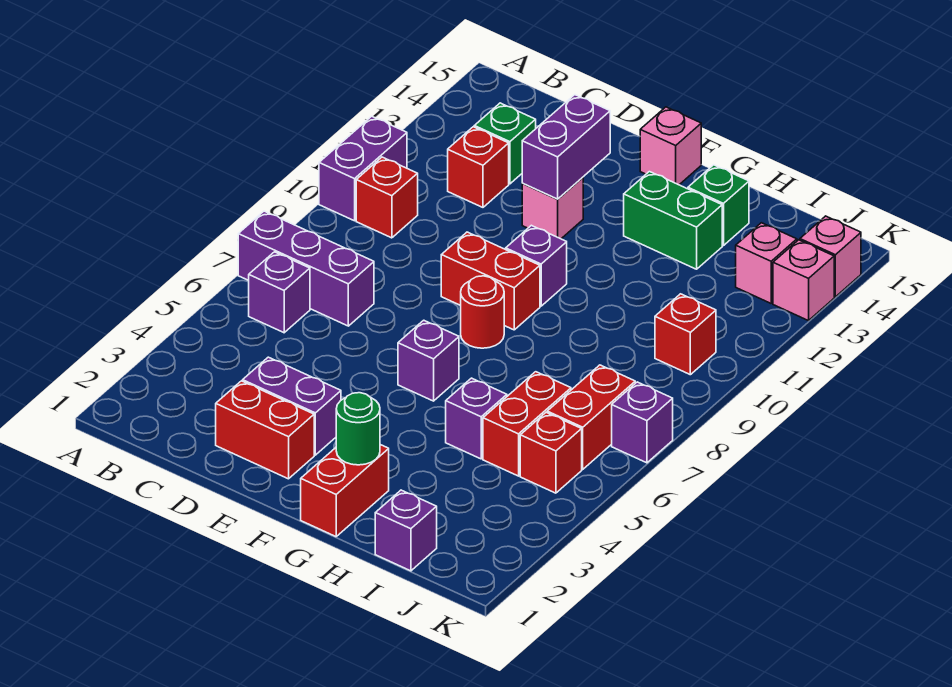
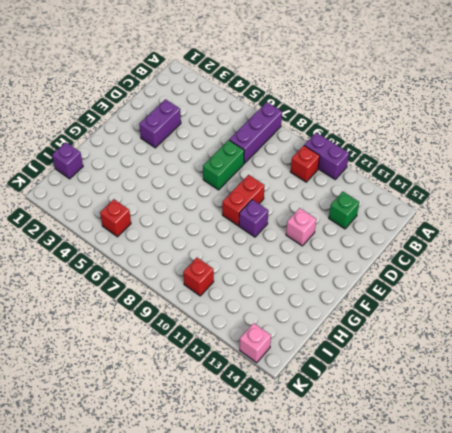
green brick D7:E7 level 1 -> green brick G13:H13 level 1
none -> purple brick B6 level 1
none -> red brick C12 level 1
none -> red brick D2:E2 level 1

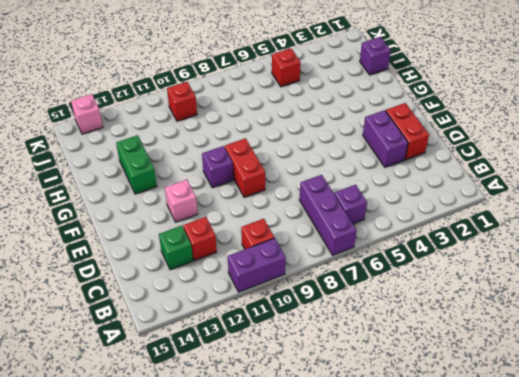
none -> purple brick F6 level 1
none -> red round brick F8 level 1
none -> pink brick F15 level 1

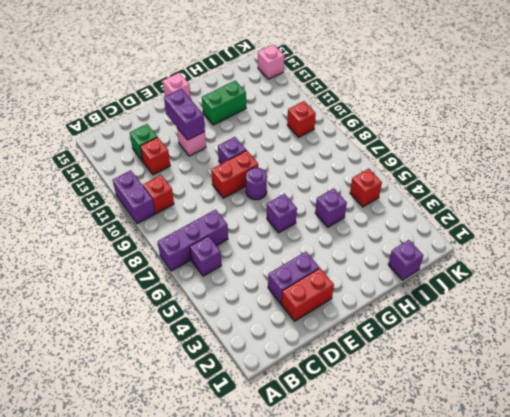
purple round brick F8 level 1 -> red round brick F8 level 1
none -> red brick G1:G2 level 1
none -> green brick H14 level 1
none -> red brick I5:I6 level 1

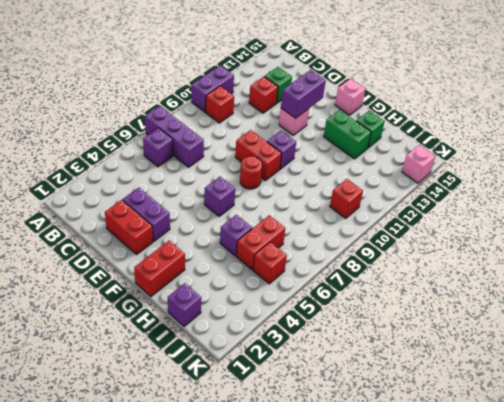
none -> red brick J6:J7 level 1
none -> pink brick J13 level 1
none -> purple brick K7 level 1

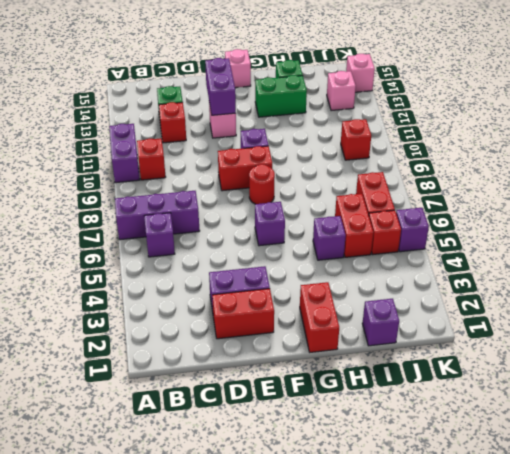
purple brick K5 level 1 -> purple brick K7 level 1
none -> pink brick K13 level 1
none -> green round brick G2 level 2

